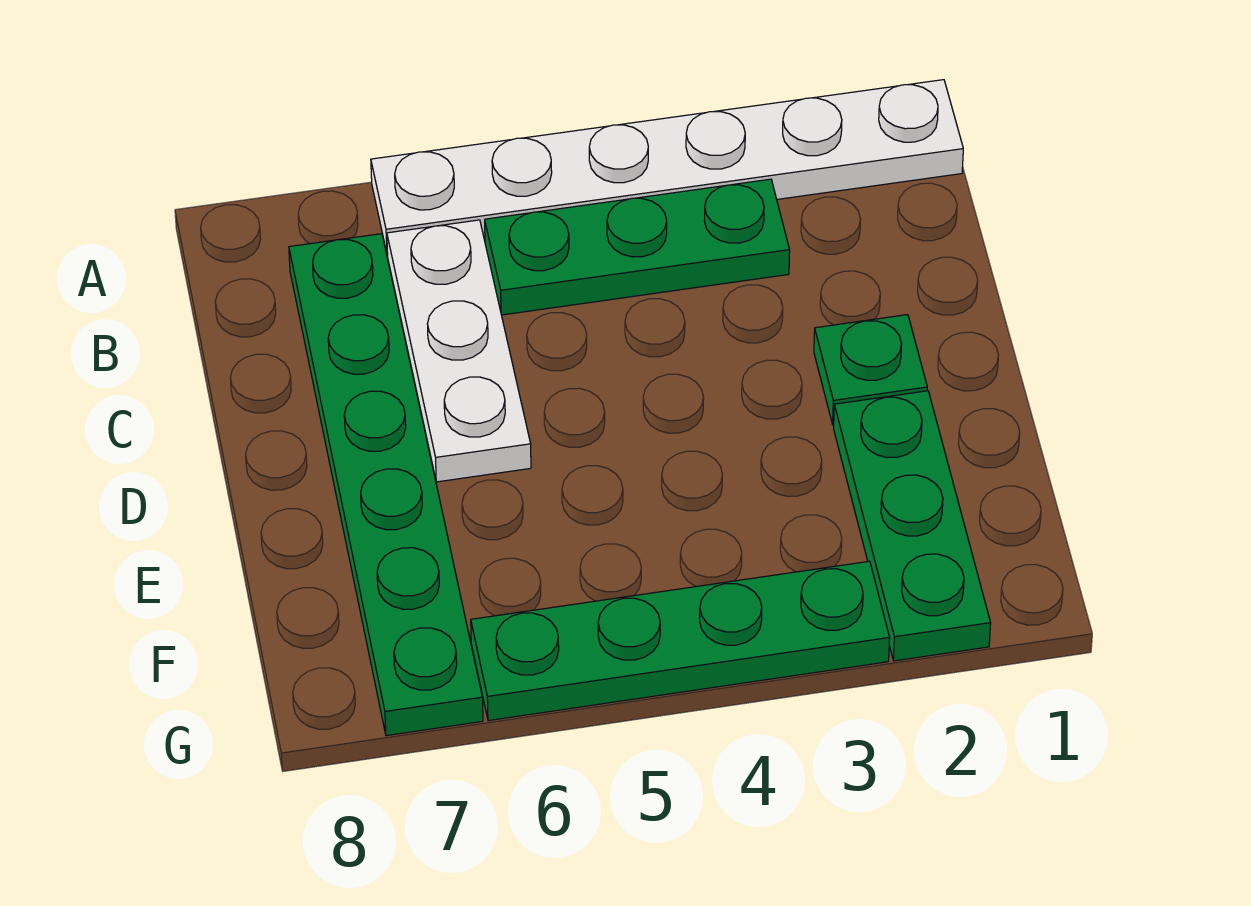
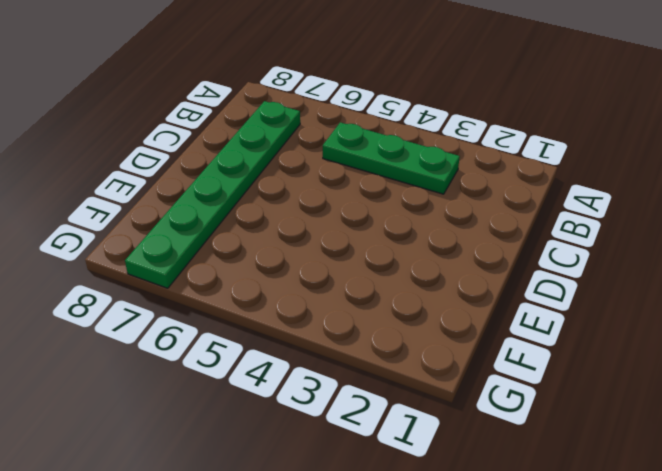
none -> white plate A1:A6 level 1
none -> white plate B6:D6 level 1

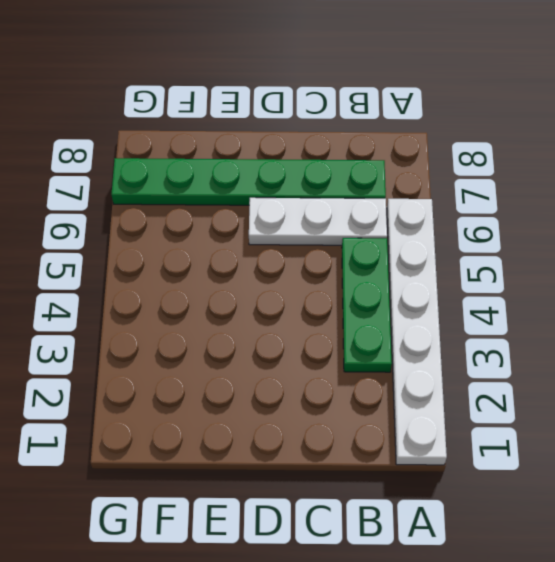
none -> green plate D2 level 1
none -> green plate E2:G2 level 1

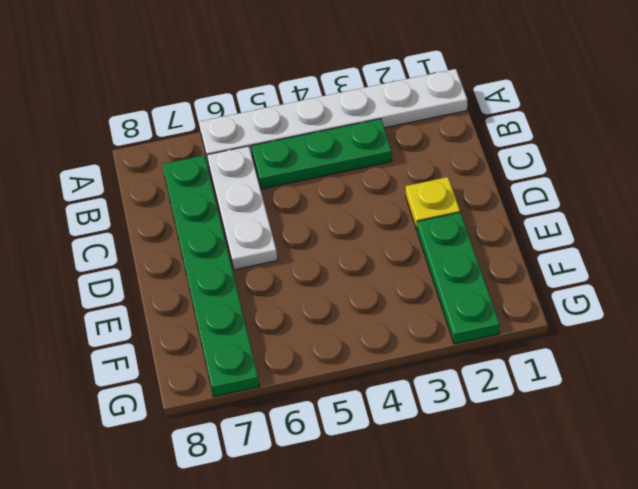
yellow plate D2 level 1 -> green plate D2 level 1
none -> green plate G3:G6 level 1

